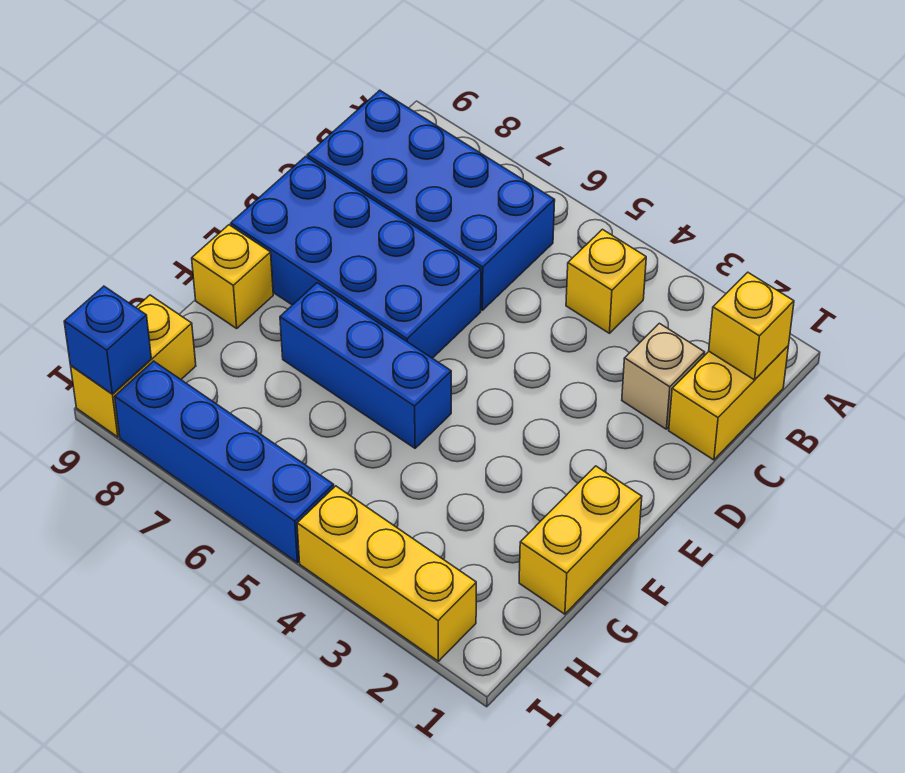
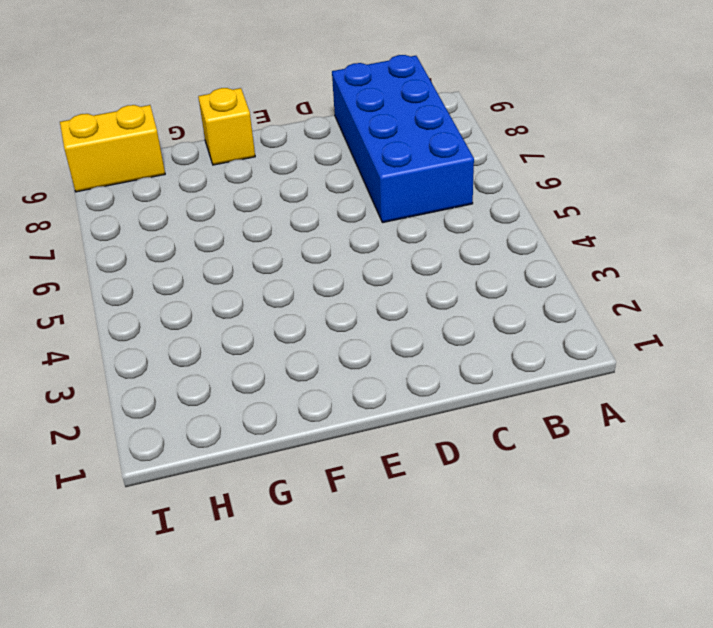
none -> yellow brick B1:C1 level 1
none -> yellow brick B4 level 1
none -> tan brick C2 level 1

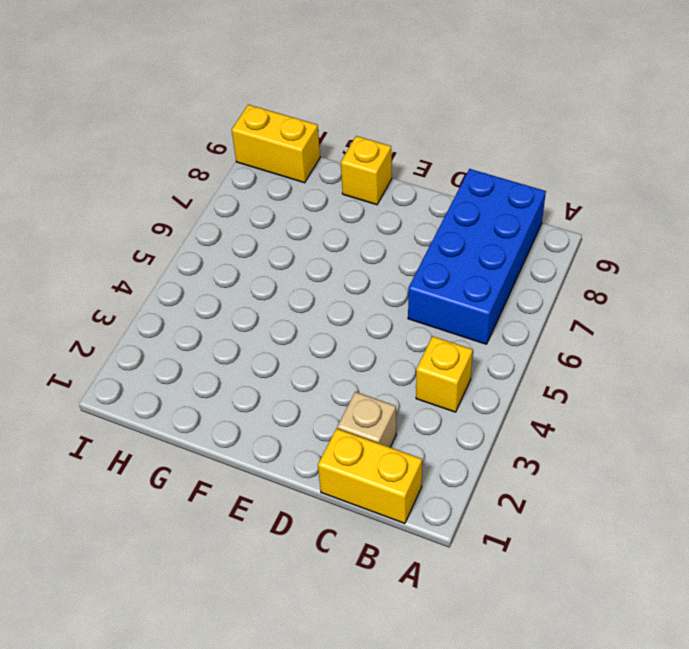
none -> blue brick D6:E9 level 1
none -> yellow brick F1:G1 level 1
none -> blue brick F5:F7 level 1

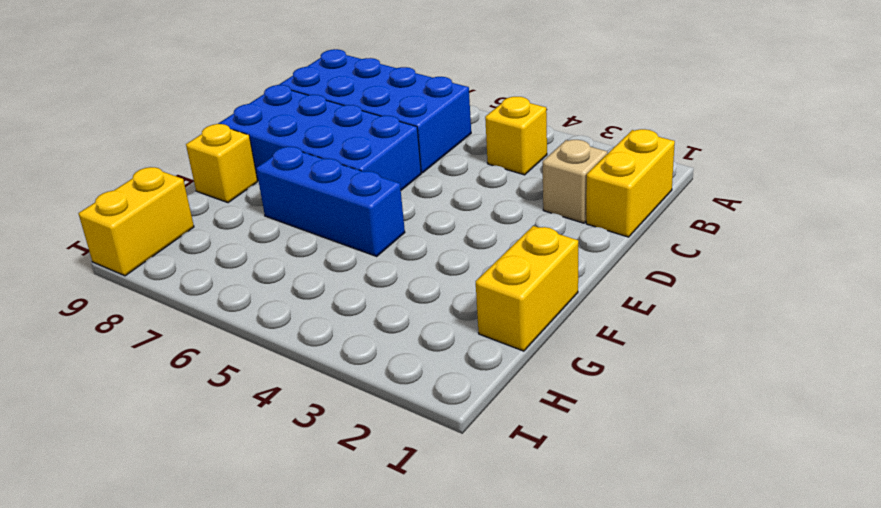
none -> yellow brick I2:I4 level 1
none -> blue brick I5:I8 level 1
none -> yellow brick B1 level 2

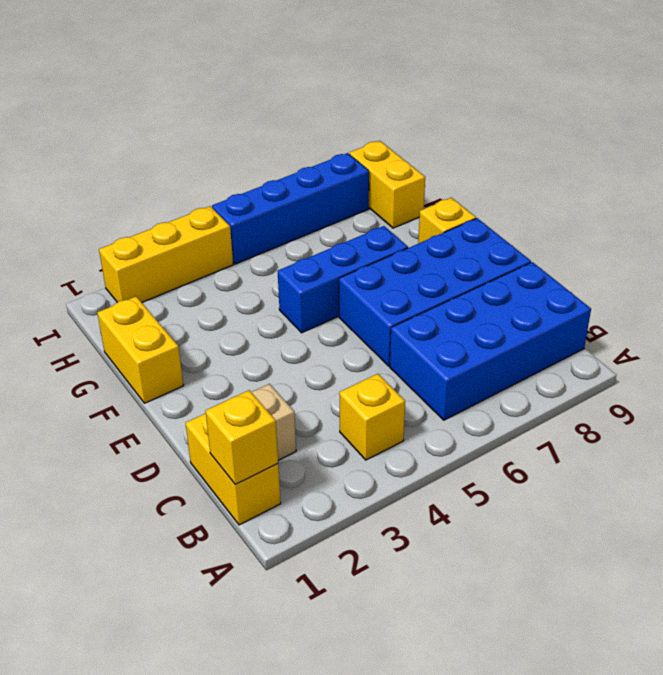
none -> blue brick I9 level 2

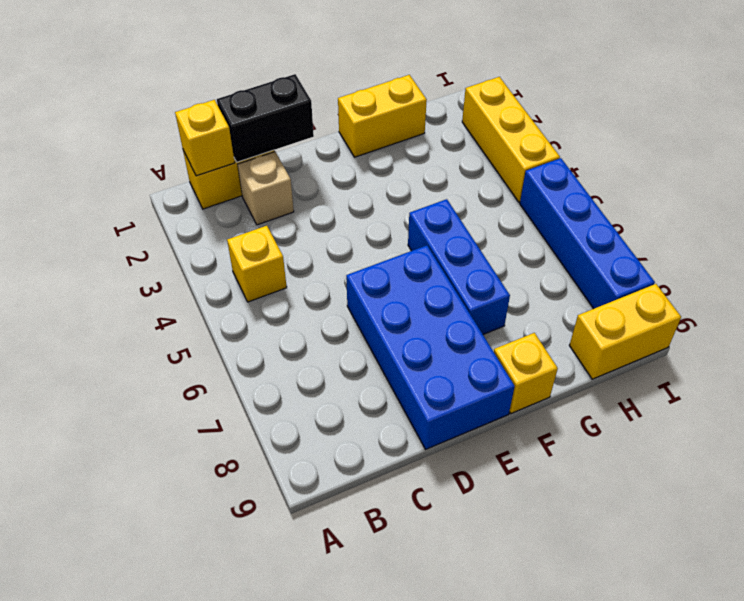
black brick C1:D1 level 2 -> none
none -> blue brick B6:C9 level 1
none -> blue brick I9 level 2

